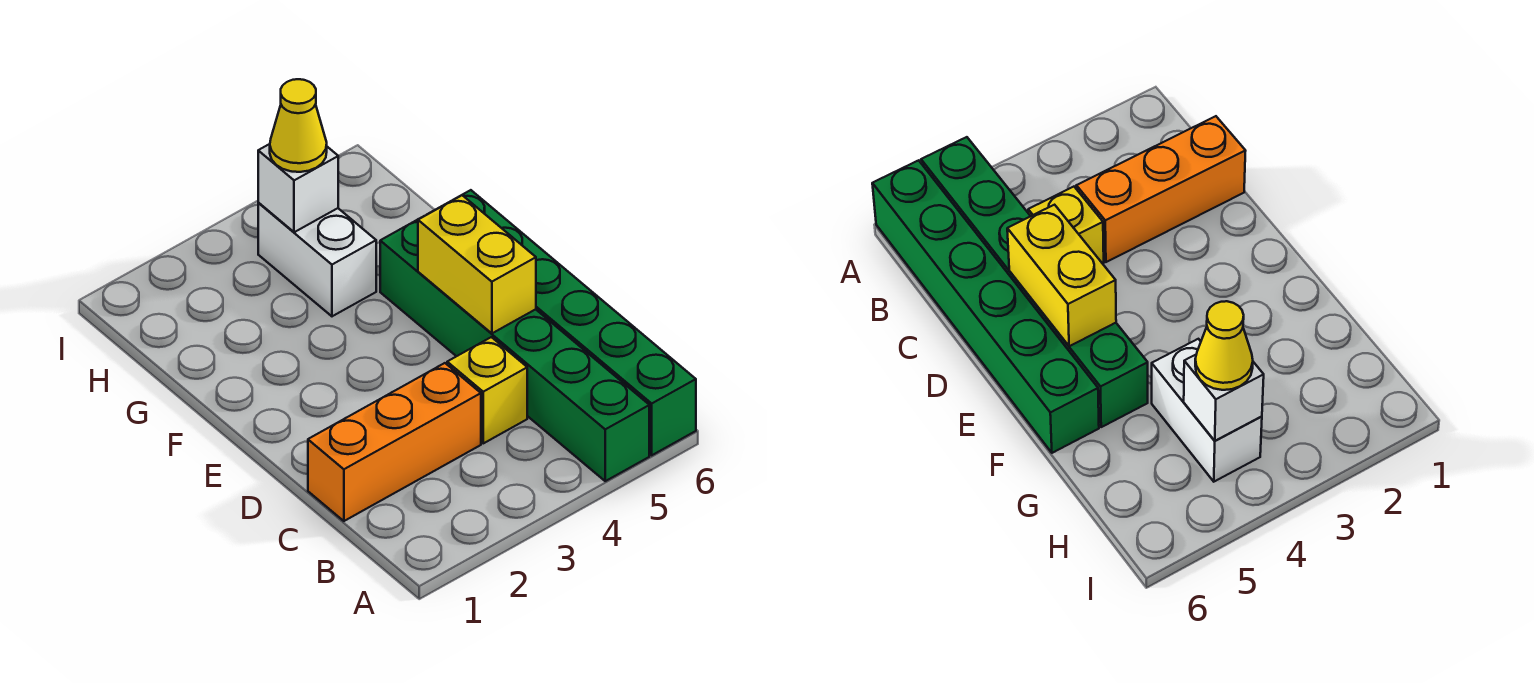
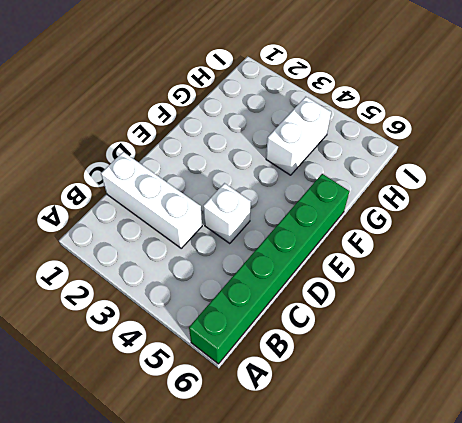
white brick C1:C3 level 1 -> orange brick C1:C3 level 1
white brick D4 level 1 -> white brick H4 level 2
none -> green brick A5:F5 level 1
none -> yellow brick C4 level 1

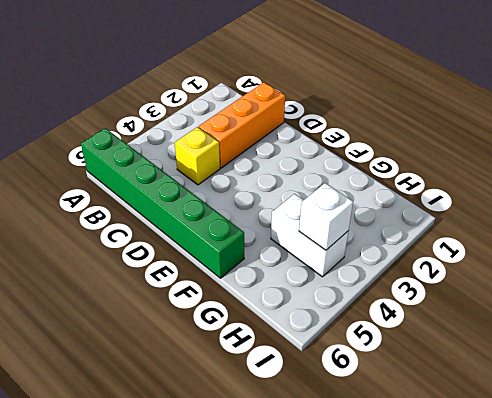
none -> green brick A5:F5 level 1
none -> yellow brick D5:E5 level 2

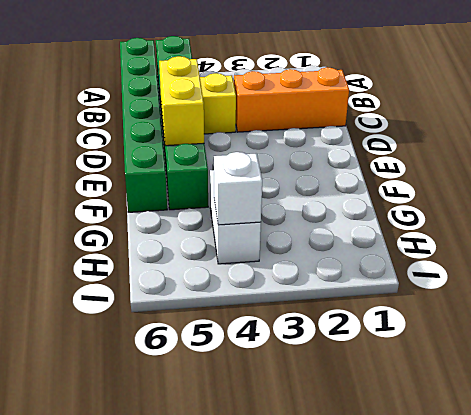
none -> yellow cone H4 level 3

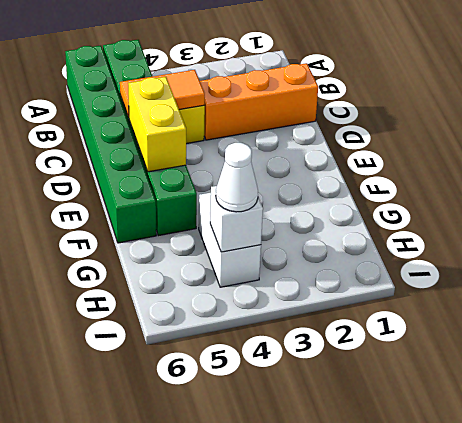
orange tile C4:C5 level 2 -> none
white cone H4 level 3 -> yellow cone H4 level 3

